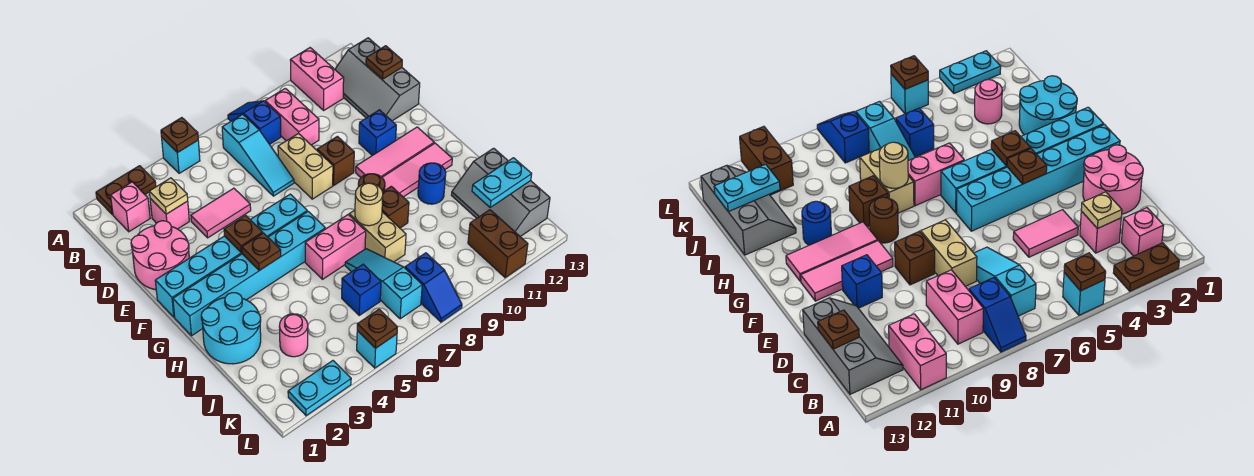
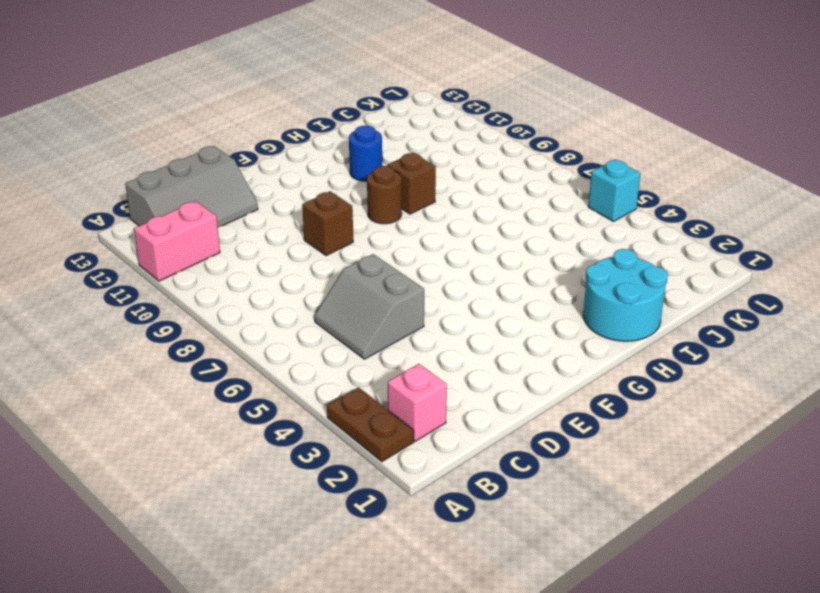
grey slope C5:D6 level 1 top D -> pink tile D4:D5 level 1
none -> cyan brick A5 level 1
none -> blue slope A8:B8 level 1 top B
none -> cyan slope B7:D7 level 1 top B
none -> pink brick B9:C9 level 1

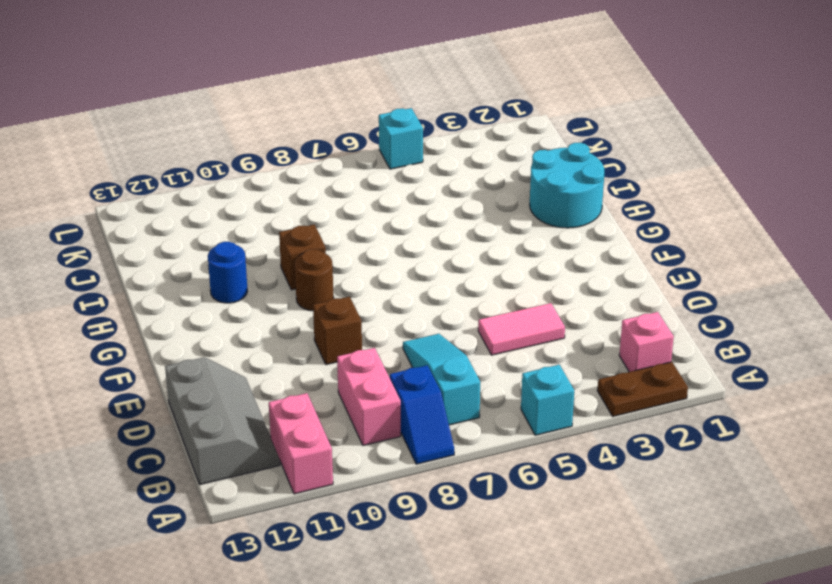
none -> pink brick C3 level 1
none -> pink round brick D1:E2 level 1
none -> tan brick D8:E8 level 1
none -> blue brick E11 level 1

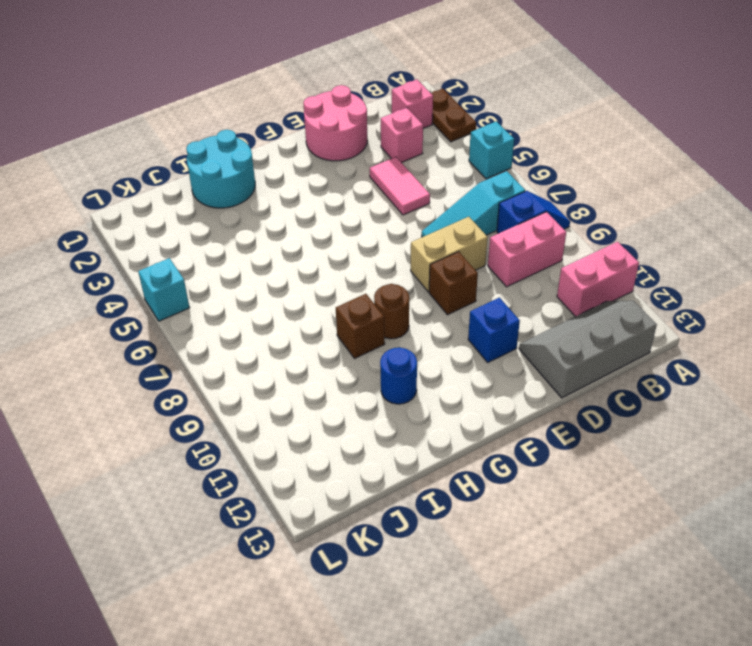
none -> cyan brick F1:F6 level 1
none -> pink tile F10:F12 level 1
none -> cyan brick G1:G6 level 1
none -> pink tile G10:G12 level 1

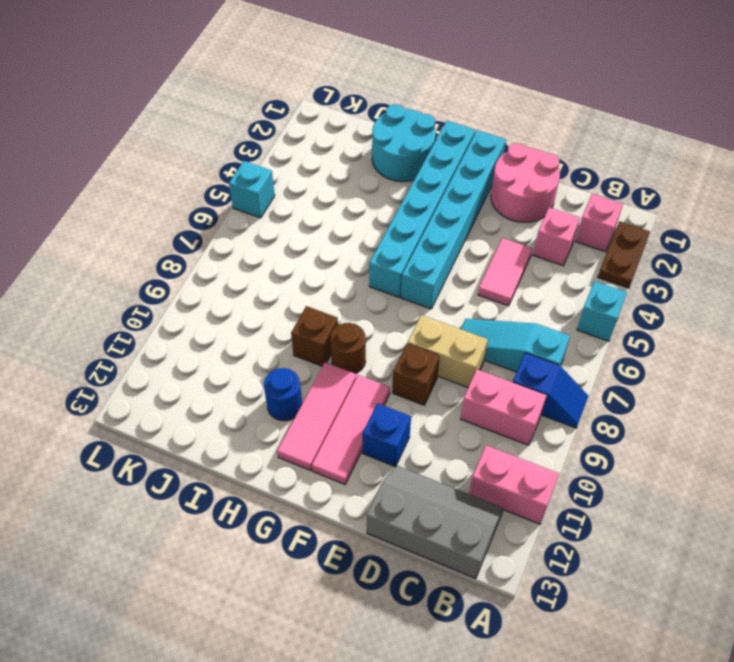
none -> pink brick H6:H7 level 1
none -> tan brick H8:I8 level 1
none -> cyan slope I7:K7 level 1 top K
none -> grey slope I12:K13 level 1 top 13

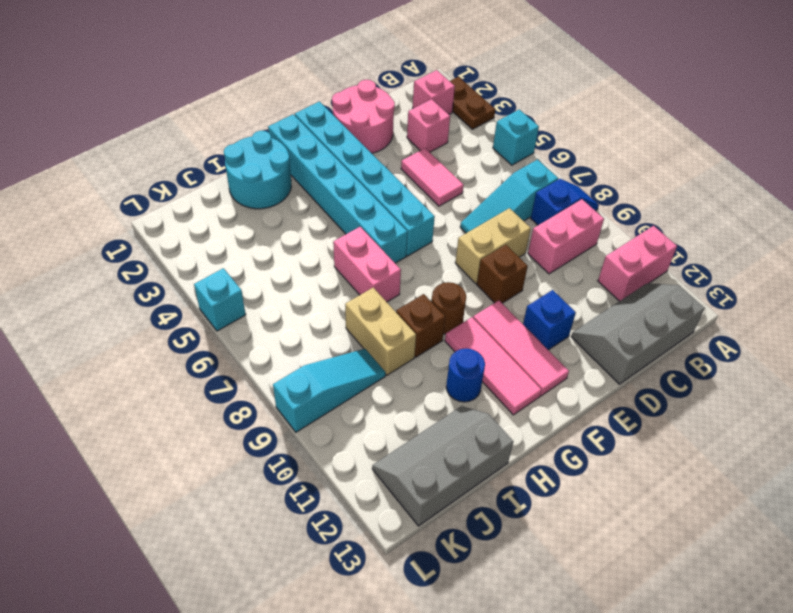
tan brick I8:I9 level 1 -> tan brick H8:I8 level 1
cyan slope J9:L9 level 1 top L -> cyan slope I7:K7 level 1 top K
none -> pink round brick J3 level 1
none -> blue brick J6 level 1
none -> blue slope K8:L8 level 1 top K
none -> brown brick K11:L11 level 1

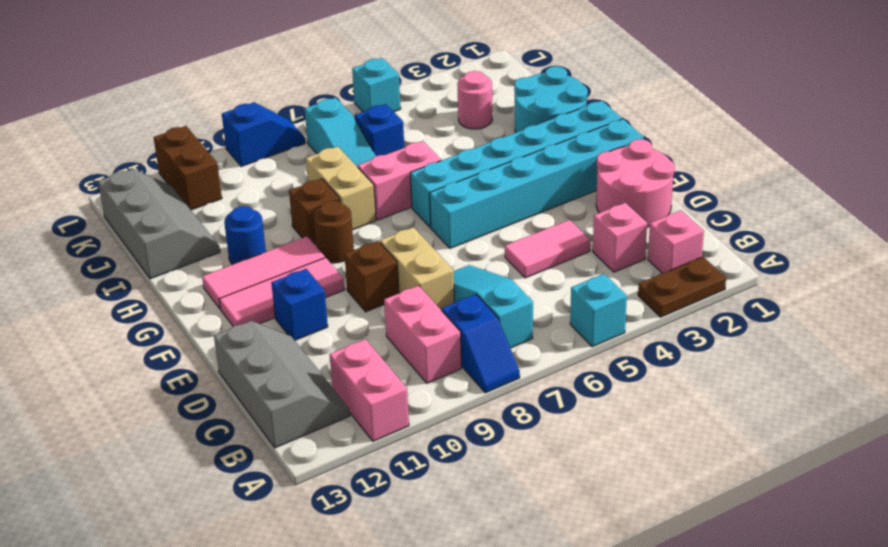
blue slope L8:L9 level 1 top 9 -> blue slope K8:L8 level 1 top K
none -> cyan plate L2:L3 level 1
none -> brown plate A5 level 2
none -> tan plate C3 level 2
none -> brown plate C13 level 2

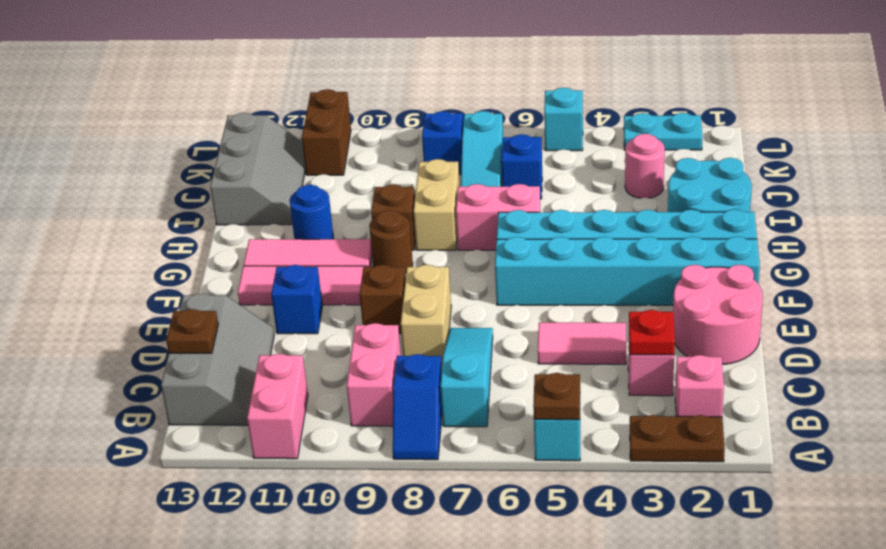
red plate C3 level 2 -> tan plate C3 level 2
none -> brown plate F4 level 2
none -> brown plate G4 level 2
none -> tan round brick H8 level 2
none -> cyan plate J12:J13 level 2

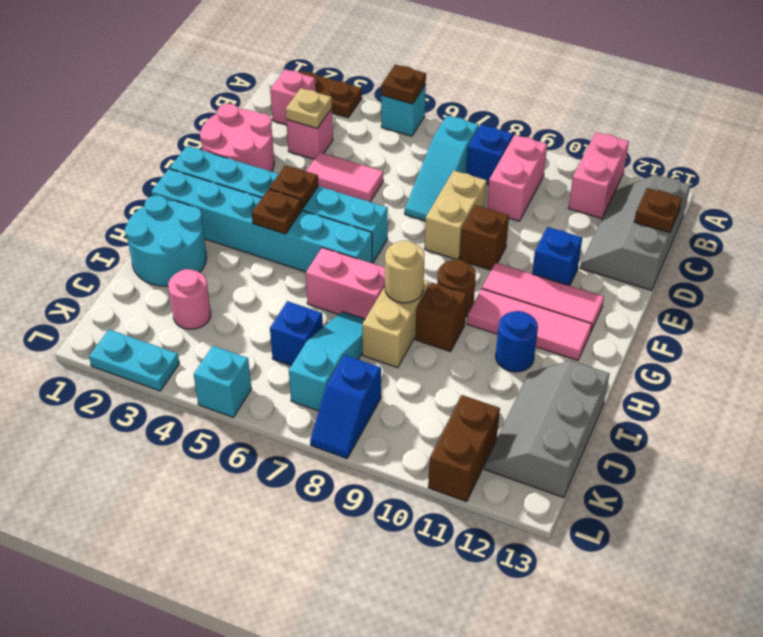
none -> cyan plate J12:J13 level 2
none -> brown plate L5 level 2

